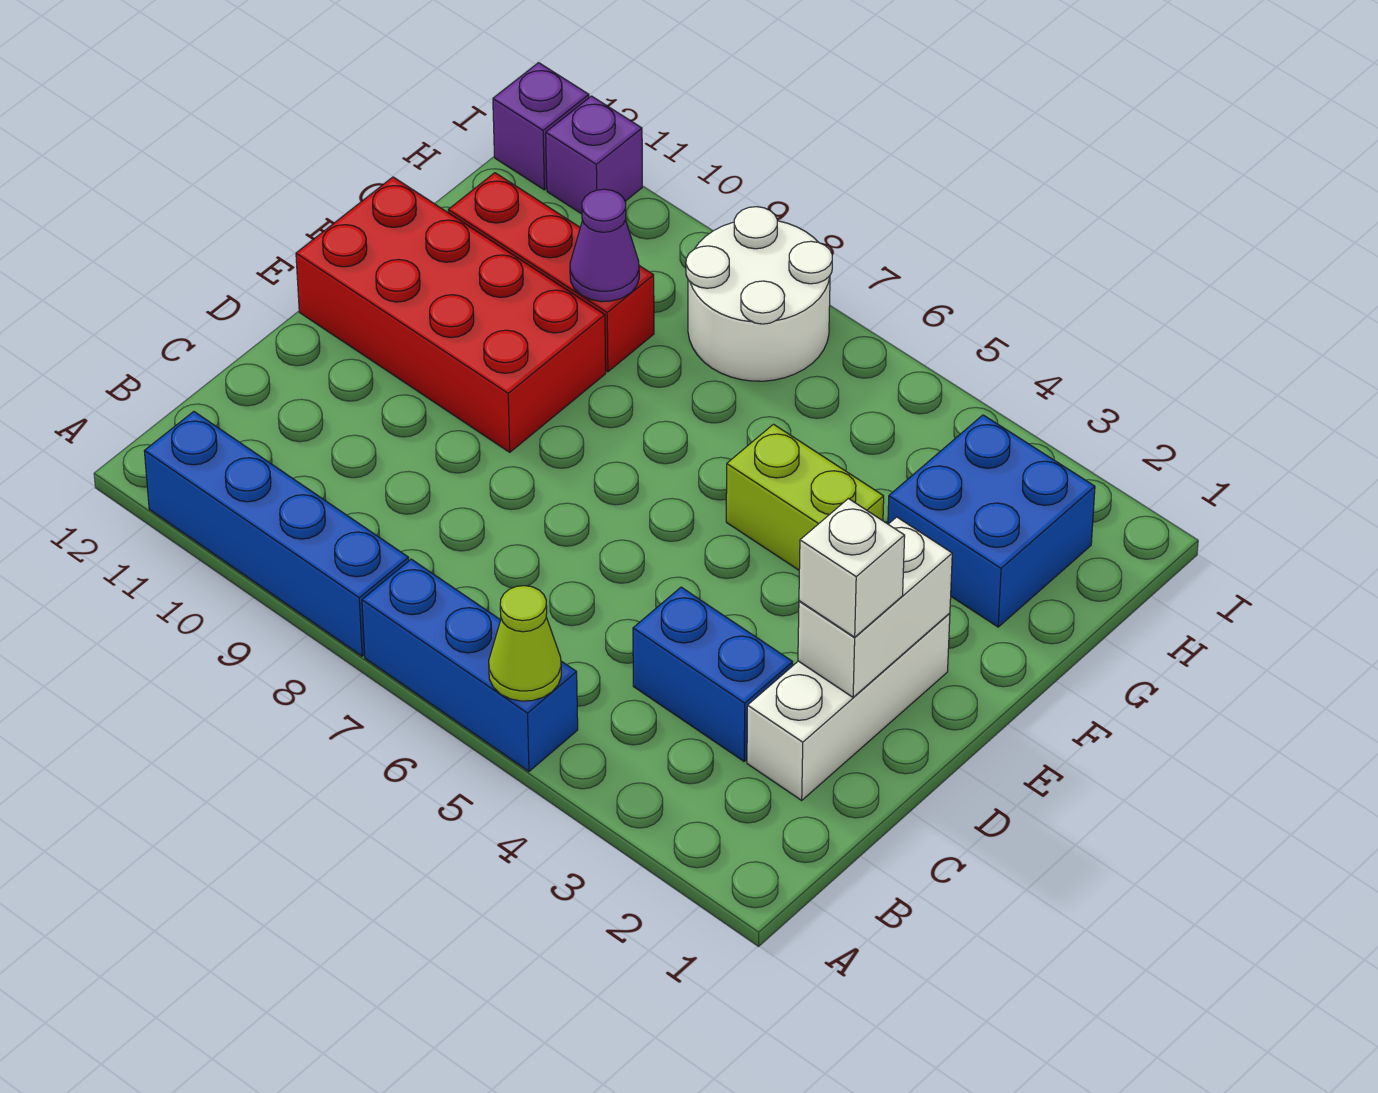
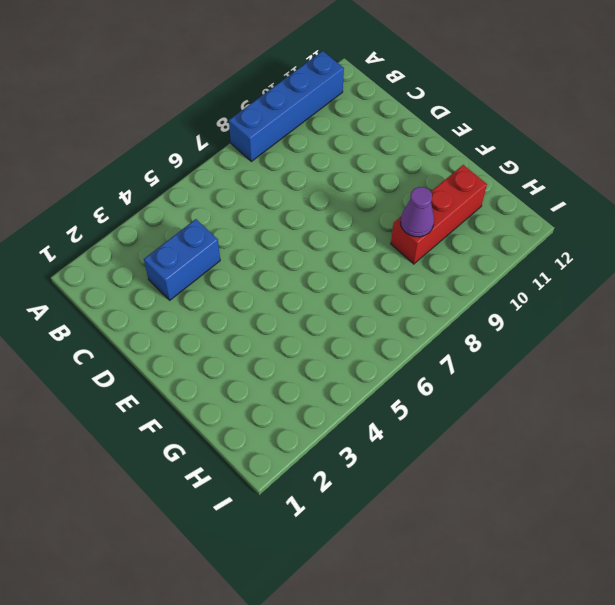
none -> blue brick A5:A7 level 1
none -> white brick C2:E2 level 1
none -> red brick E9:F12 level 1

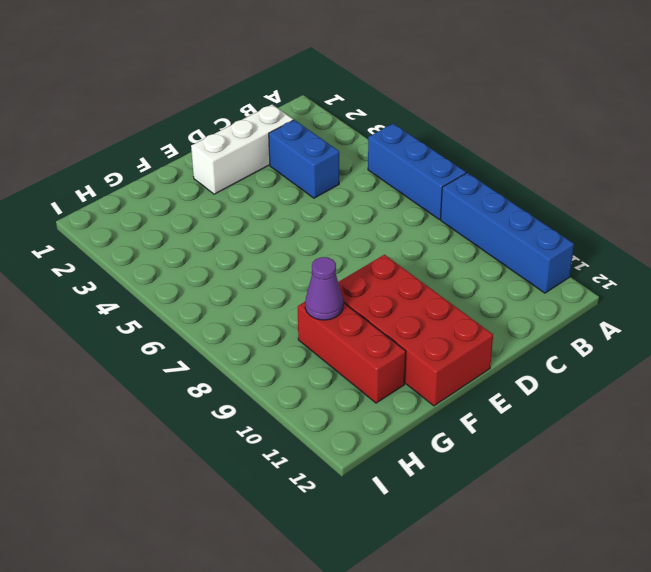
none -> lime brick F4:F5 level 1
none -> blue brick G2:H3 level 1
none -> white round brick H7:I8 level 1

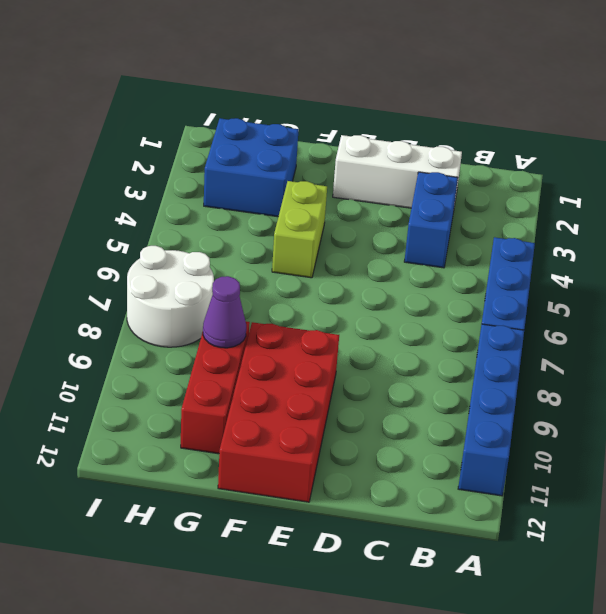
none -> purple brick I11 level 1
none -> purple brick I12 level 1
none -> lime cone A5 level 2

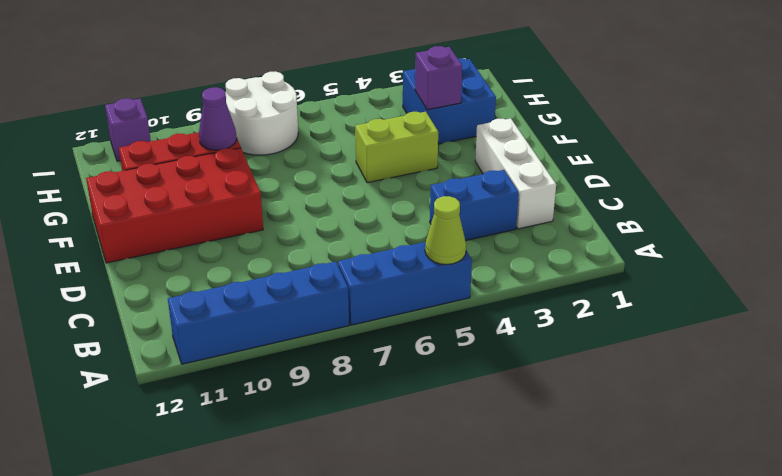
purple brick G3 level 2 -> purple brick I12 level 1
none -> white brick D2:E2 level 2
none -> white brick D2 level 3

